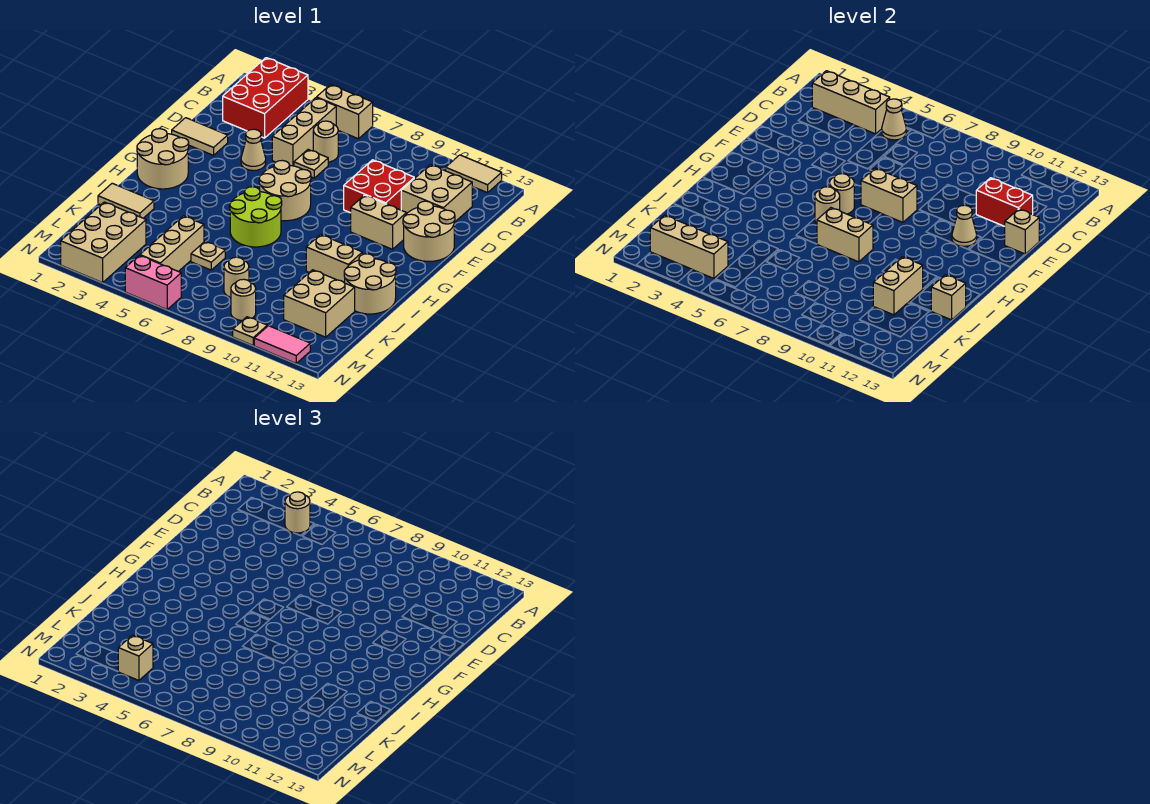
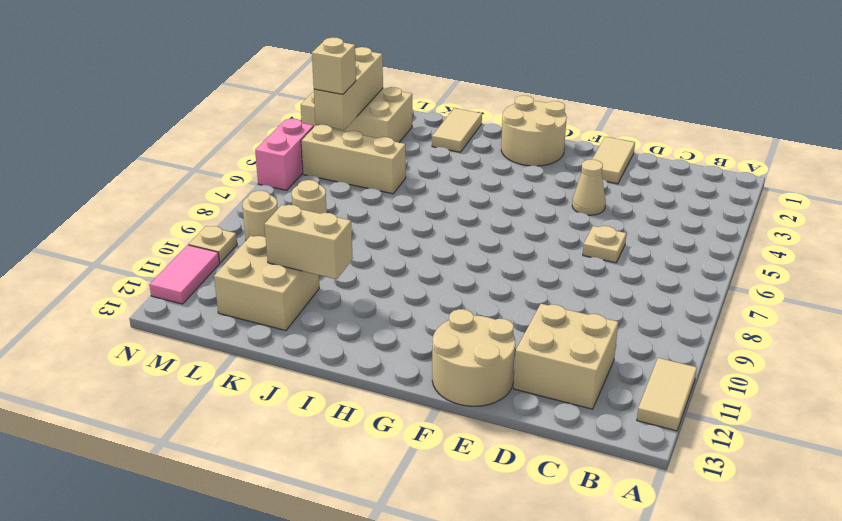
none -> red brick A2:C3 level 1
none -> tan brick A5:A6 level 1
none -> tan brick B5:D5 level 1
none -> tan round brick C6 level 1

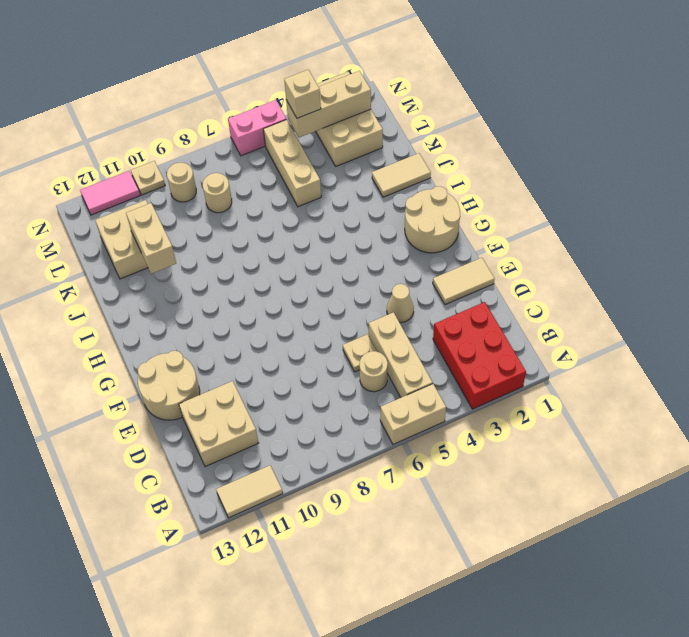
none -> red brick D9:E10 level 1
none -> tan round brick F6:G7 level 1
none -> tan brick F10:F11 level 1
none -> lime round brick H6:I7 level 1

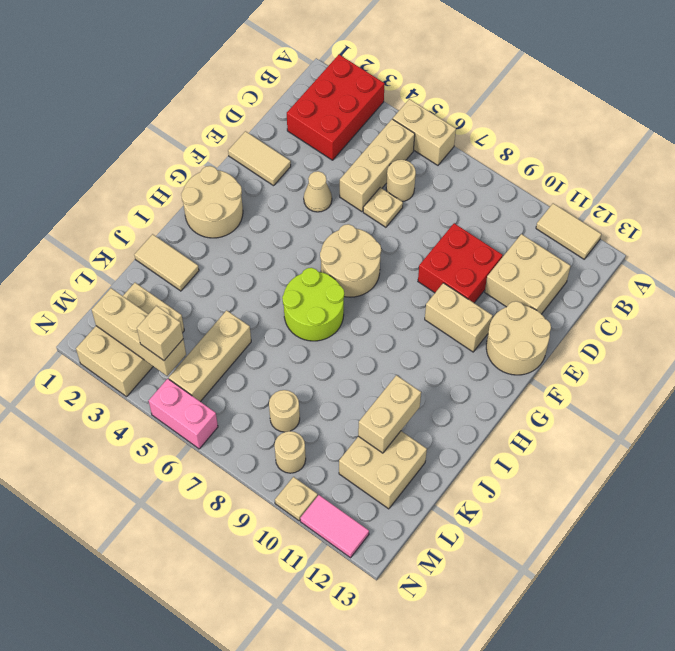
none -> tan brick I10:I11 level 1
none -> tan round brick I12:J13 level 1
none -> tan plate K6 level 1
none -> tan brick B2:B4 level 2

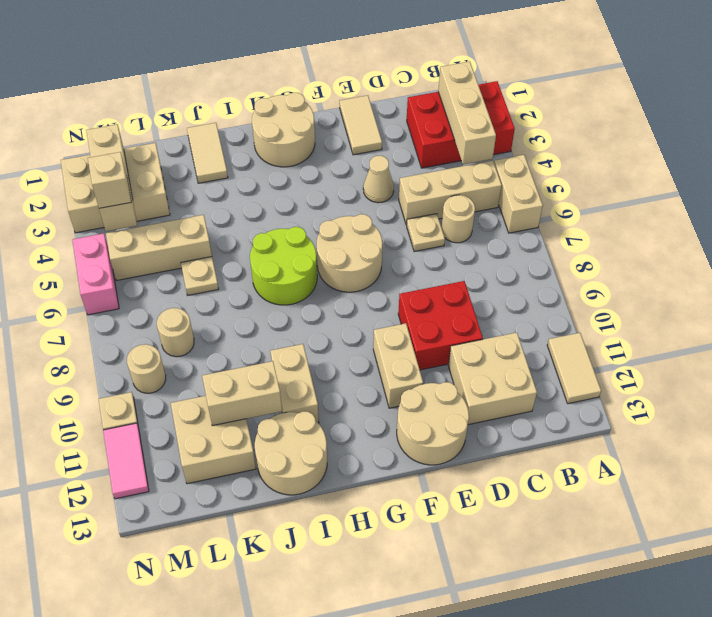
none -> tan cone B5 level 2
none -> red brick D11:D12 level 2
none -> tan brick E13 level 2
none -> tan brick F7:F8 level 2

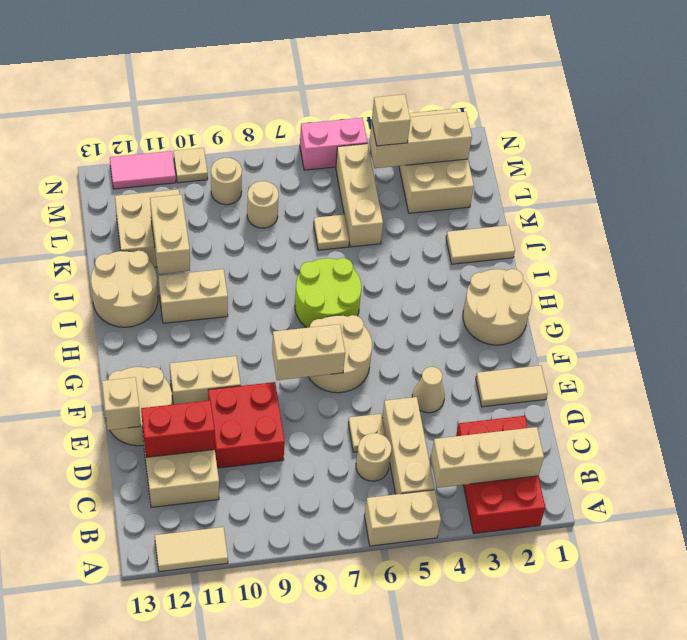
none -> tan cone B5 level 2
none -> tan cone F11 level 2
none -> tan round brick G6 level 2
none -> tan round brick H6 level 2

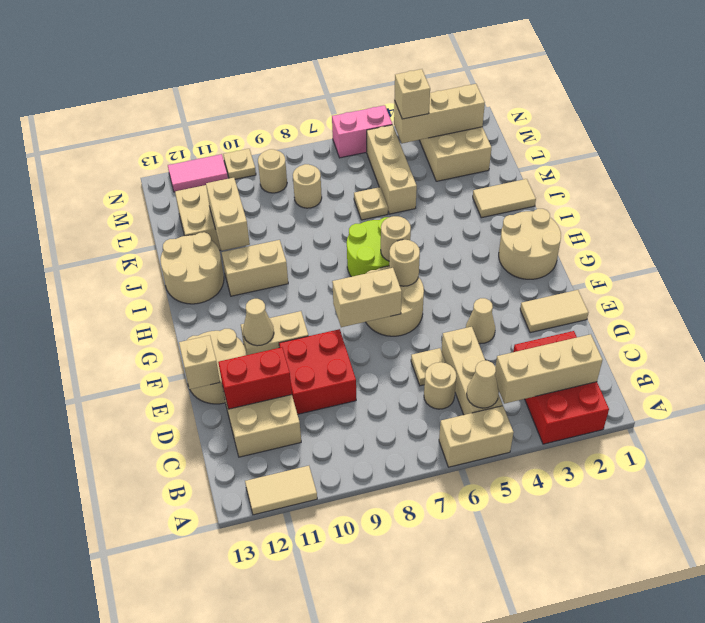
none -> tan brick I7:I8 level 2
none -> tan brick J13 level 2
none -> tan round brick B4 level 3

